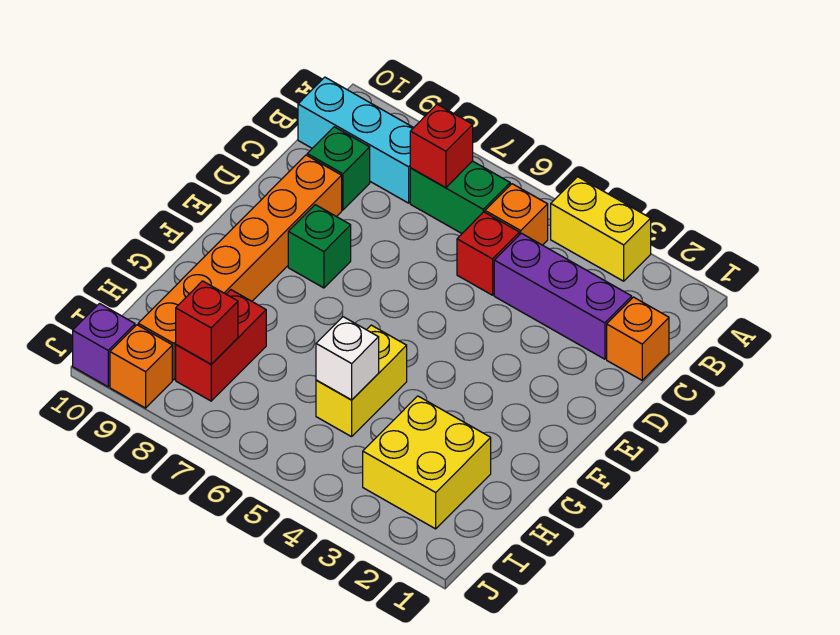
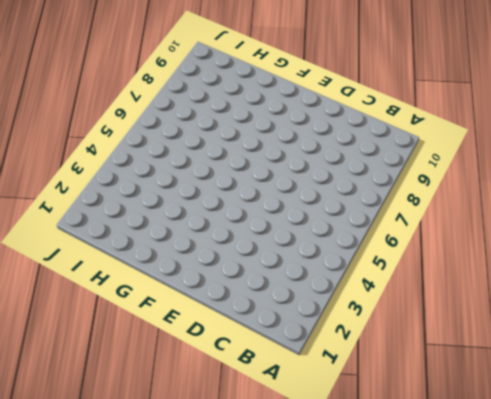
none -> yellow brick A3:A4 level 1
none -> orange brick B5 level 1
none -> green brick B6:B7 level 1

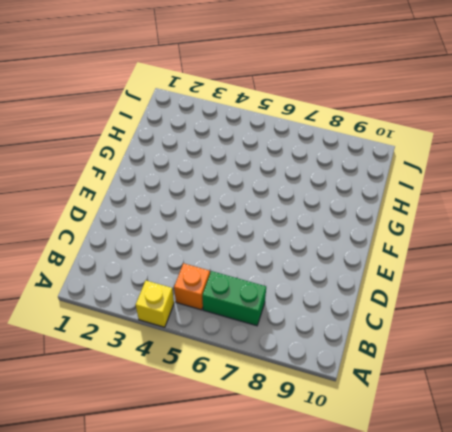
yellow brick A4 level 1 -> yellow brick A3:A4 level 1
none -> cyan brick B8:B10 level 1
none -> orange brick C1 level 1
none -> purple brick C2:C4 level 1

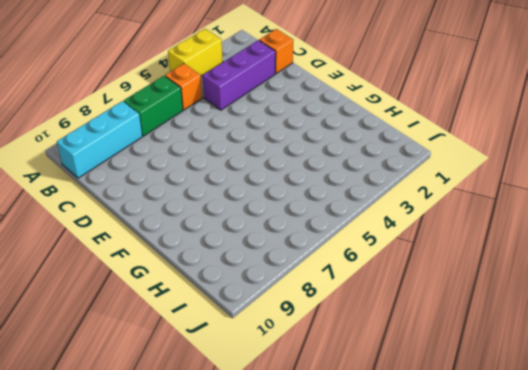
none -> red brick C5 level 1
none -> green brick C9 level 1
none -> orange brick D9:I9 level 1

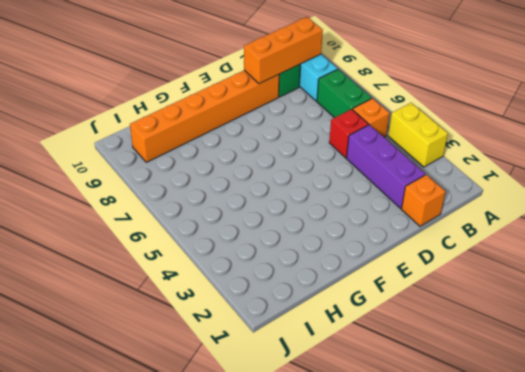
orange brick B9:D9 level 2 -> none
none -> green brick E8 level 1
none -> yellow brick G5:H5 level 1
none -> yellow brick H2:I3 level 1

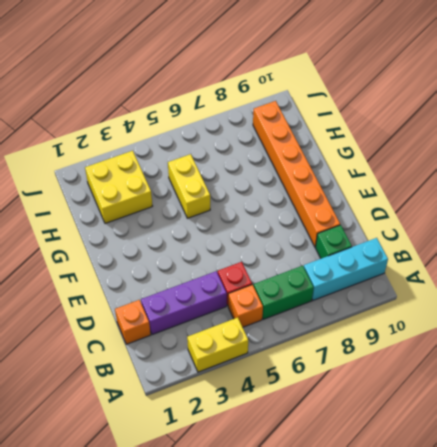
none -> green brick E8 level 1
none -> red brick H8:I8 level 1
none -> orange brick J9 level 1

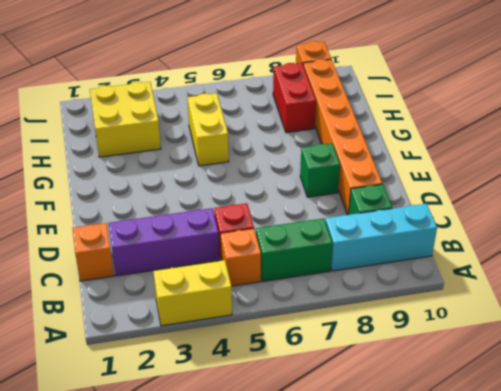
none -> purple brick J10 level 1
none -> red brick B7 level 2
none -> white brick H5 level 2

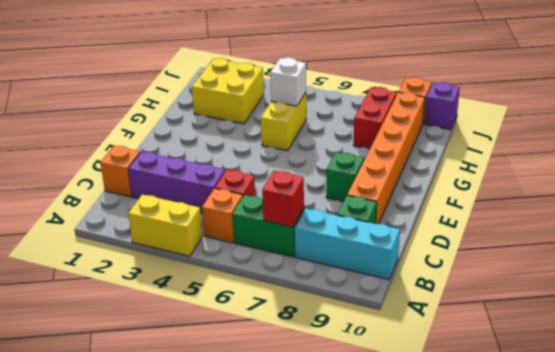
none -> red brick I8 level 2

